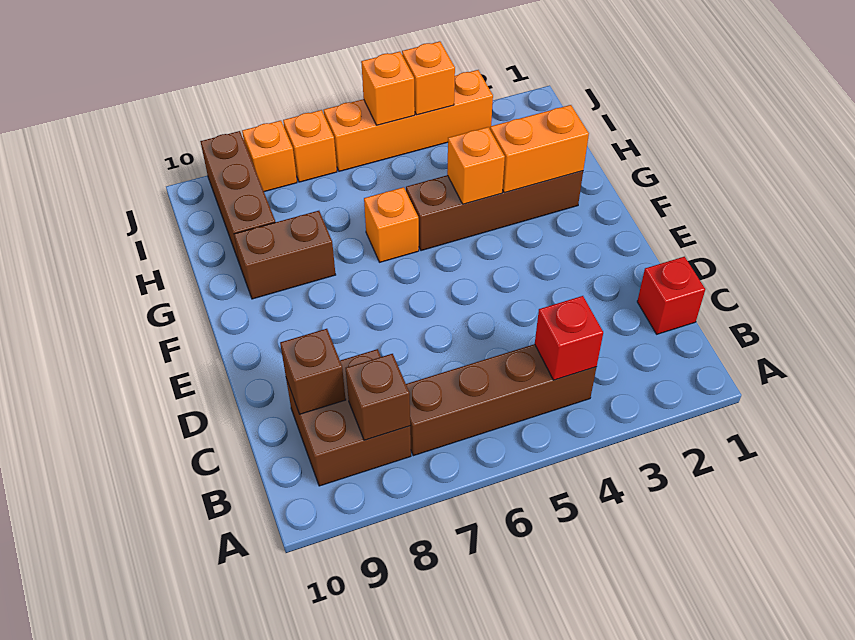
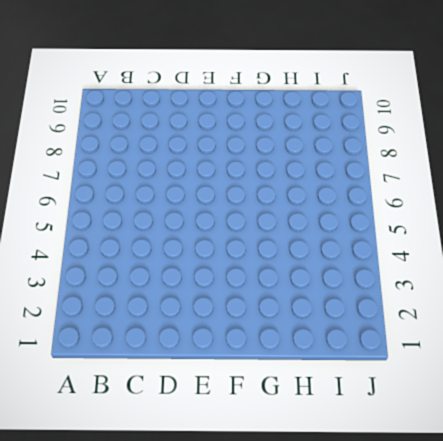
none -> brown brick B4:B7 level 1
none -> brown brick B8:C9 level 1
none -> red brick C1 level 1

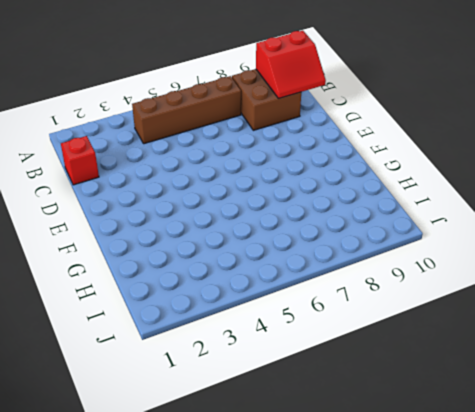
red slope B9:C10 level 2 top B -> brown brick C9 level 2
none -> brown brick G2:G5 level 1
none -> orange brick G6 level 1
none -> brown brick G8:G9 level 1

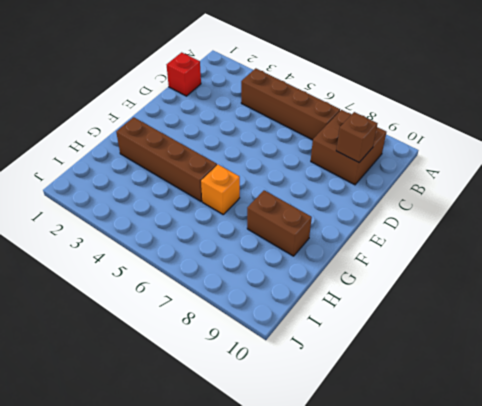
none -> brown brick H9:J9 level 1
none -> orange brick J3:J6 level 1
none -> orange brick J7 level 1

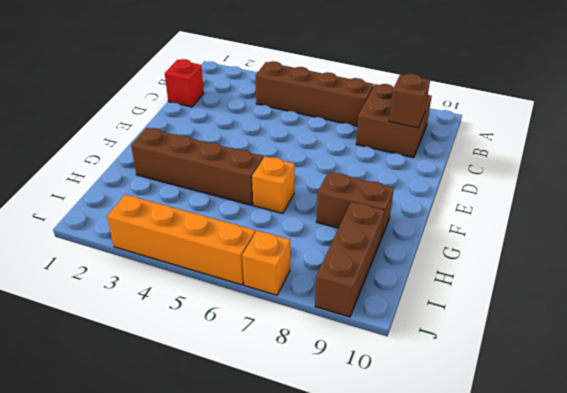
none -> orange brick J8 level 1
none -> red brick B4 level 2
none -> brown brick B8 level 2

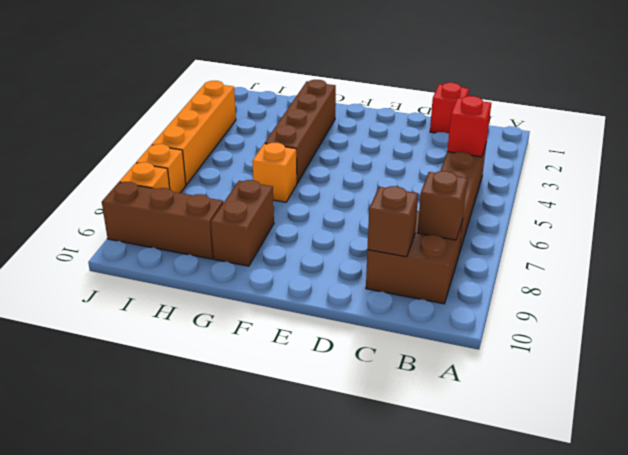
none -> orange brick G2:G3 level 2
none -> orange brick G4 level 2
none -> orange brick J4 level 2

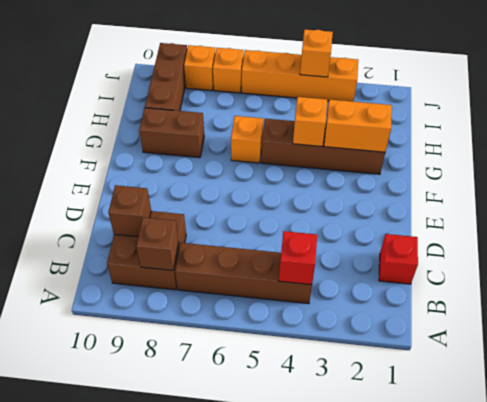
none -> orange brick J5 level 2

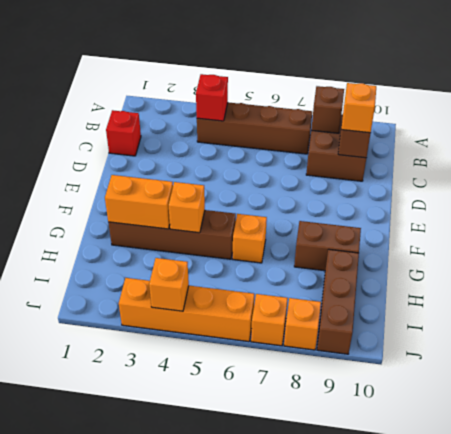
orange brick C9 level 3 -> orange brick J5 level 2

